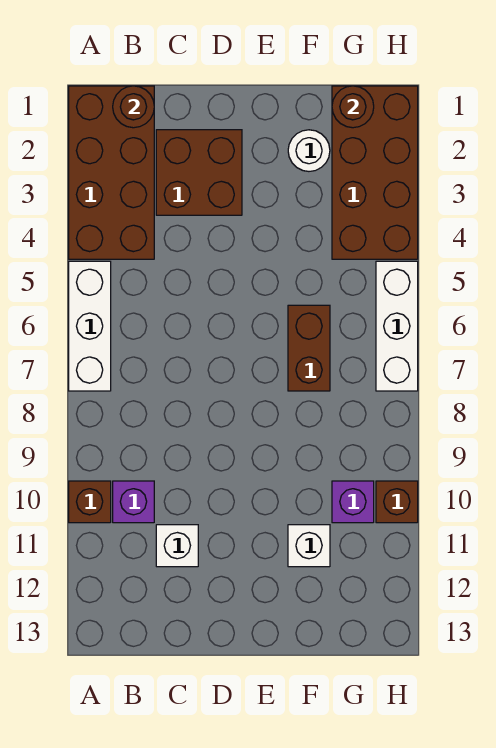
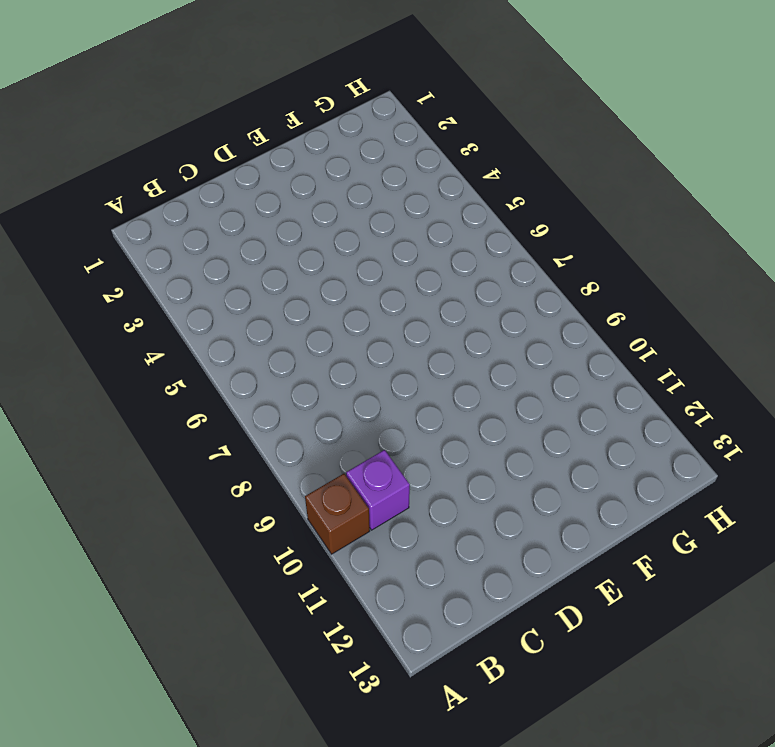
none -> brown brick A1:B4 level 1
none -> white brick A5:A7 level 1
none -> brown brick C2:D3 level 1

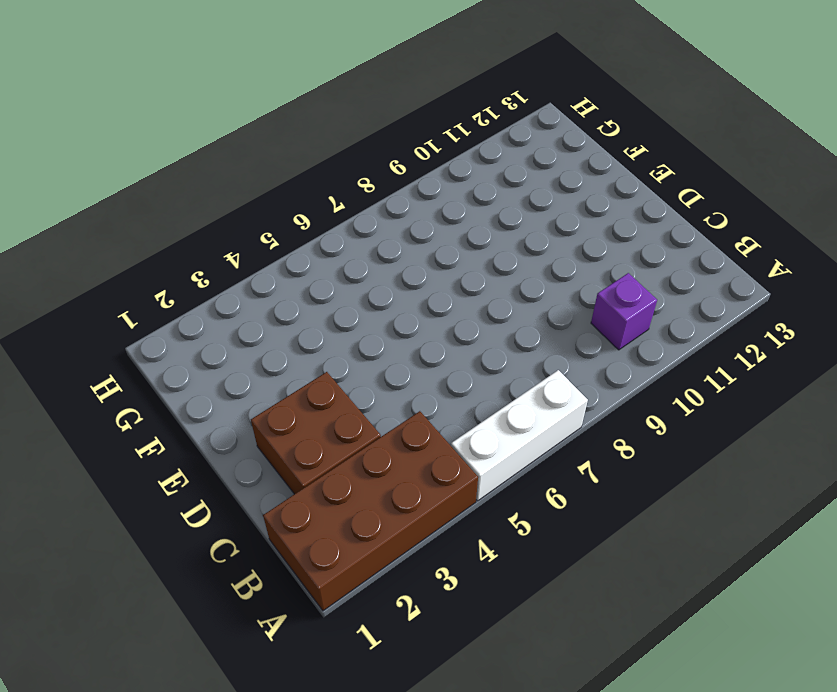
none -> brown brick A10 level 1
none -> white brick C11 level 1
none -> white round brick F2 level 1

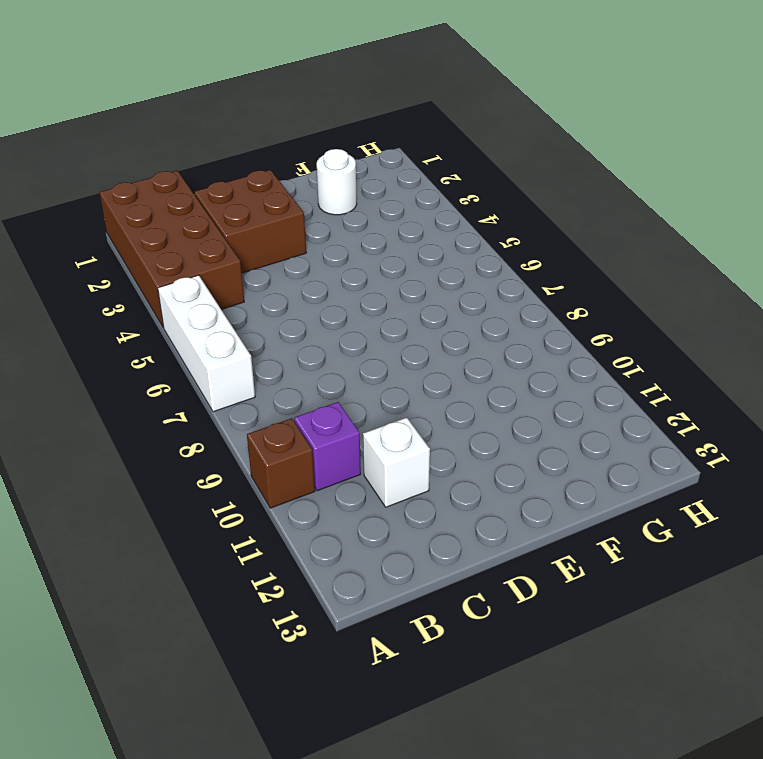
none -> brown brick F6:F7 level 1
none -> white brick F11 level 1
none -> brown brick G1:H4 level 1

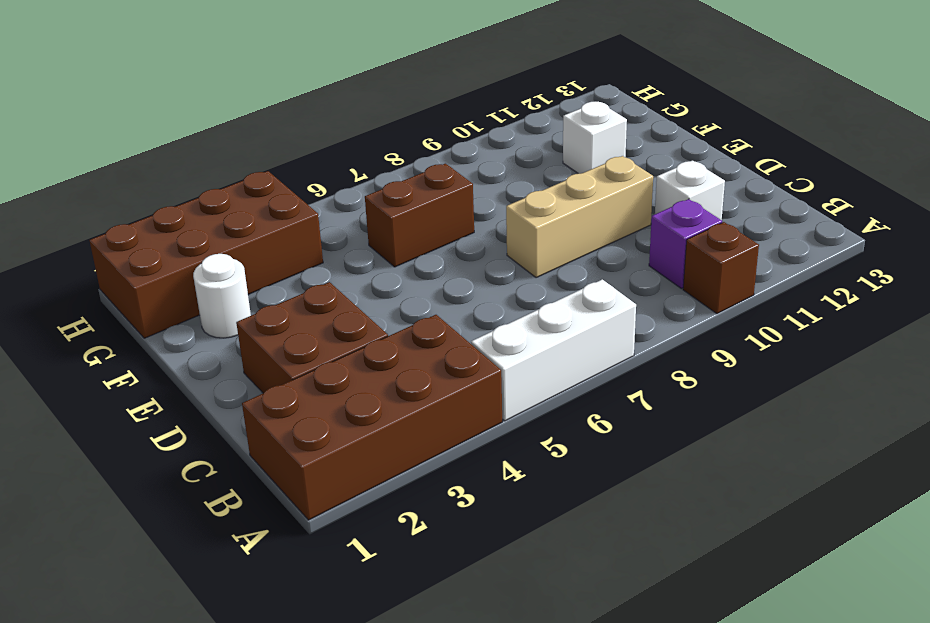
tan brick D8:D10 level 1 -> none
none -> purple brick G10 level 1
none -> white brick H5:H7 level 1
none -> brown brick H10 level 1

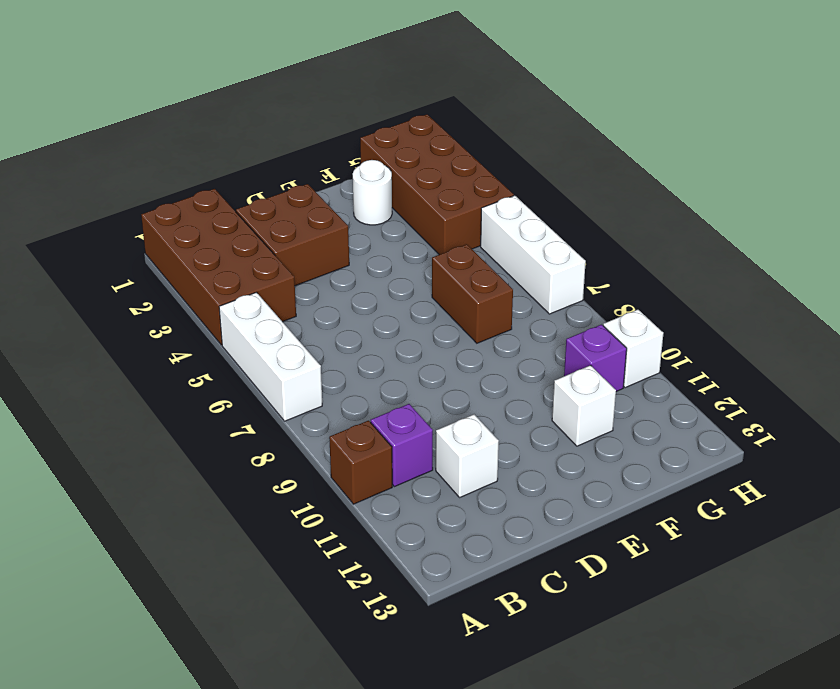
white brick H10 level 1 -> brown brick H10 level 1
none -> brown round brick B1 level 2
none -> brown round brick G1 level 2

